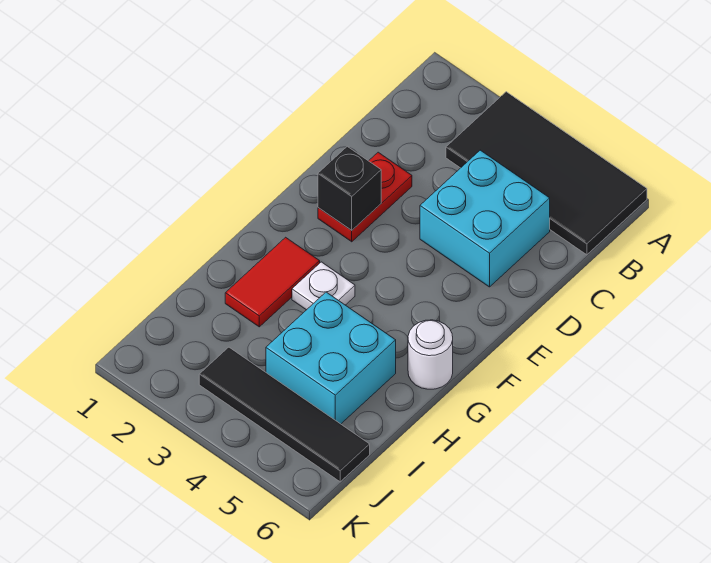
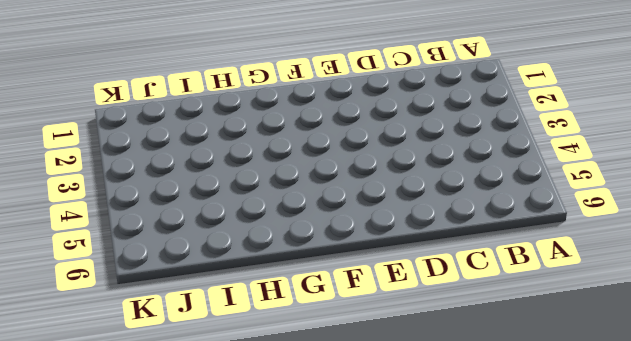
none -> black tile A3:B6 level 1
none -> cyan brick C4:D5 level 1

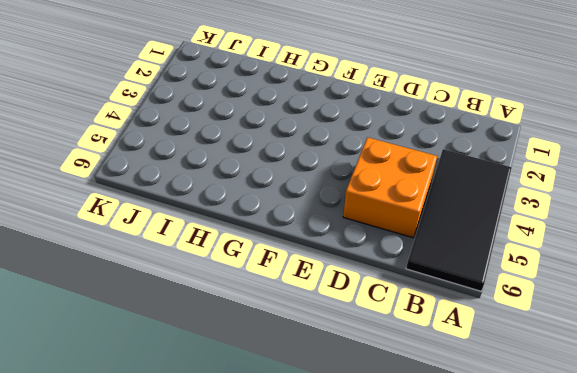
orange brick C4:D5 level 1 -> cyan brick C4:D5 level 1
none -> red plate D2:E2 level 1
none -> red tile G2:H2 level 1

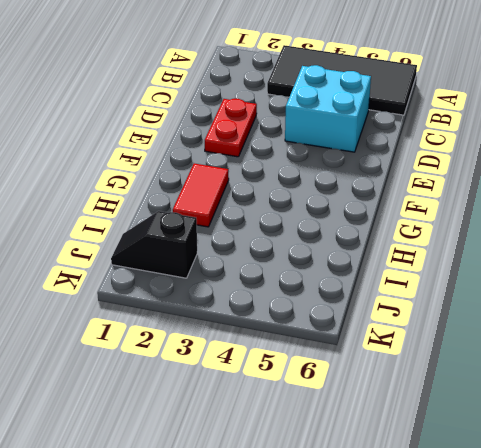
black slope J1:J2 level 1 top 2 -> none
none -> white plate G3 level 1
none -> white round brick G6 level 1

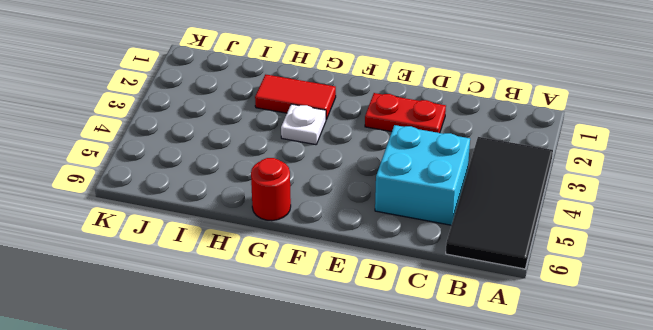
red round brick G6 level 1 -> white round brick G6 level 1
none -> cyan brick H4:I5 level 1
none -> black tile J3:J6 level 1

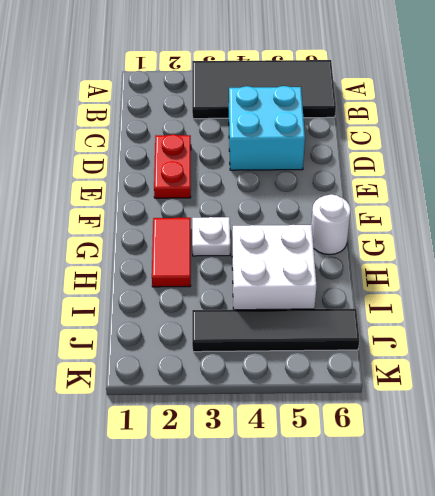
white brick H4:I5 level 1 -> cyan brick H4:I5 level 1
none -> black brick E2 level 2

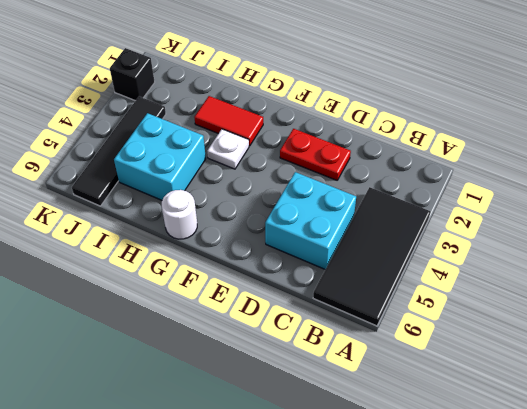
black brick K2 level 1 -> black brick E2 level 2

